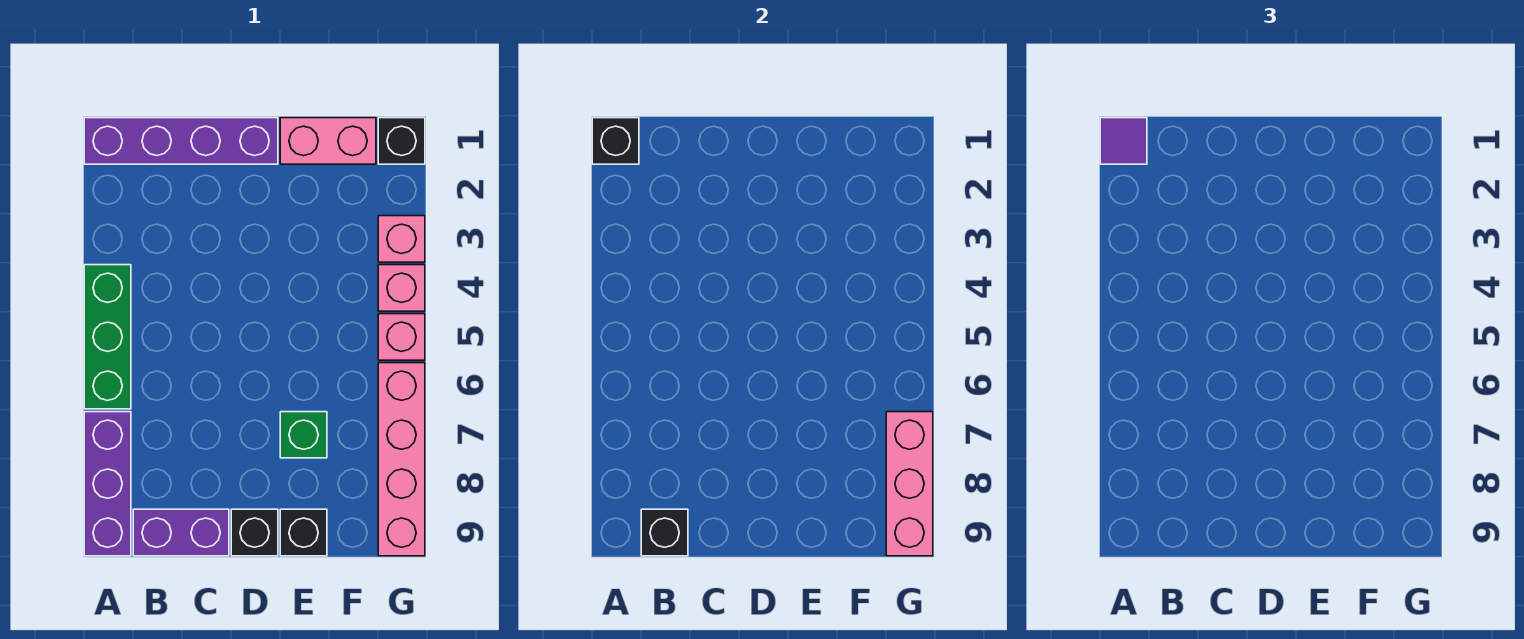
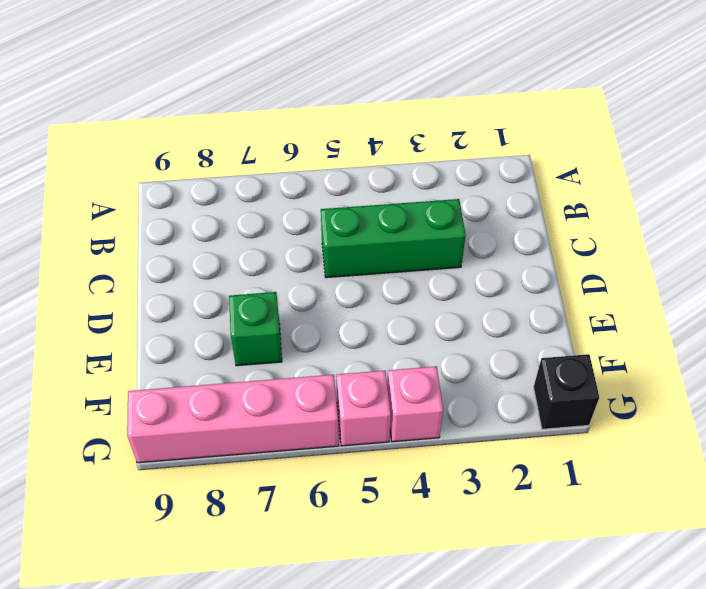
green brick C3:C5 level 1 -> green brick A4:A6 level 1
none -> purple brick A1:D1 level 1
none -> purple brick A7:A9 level 1
none -> purple brick B9:C9 level 1

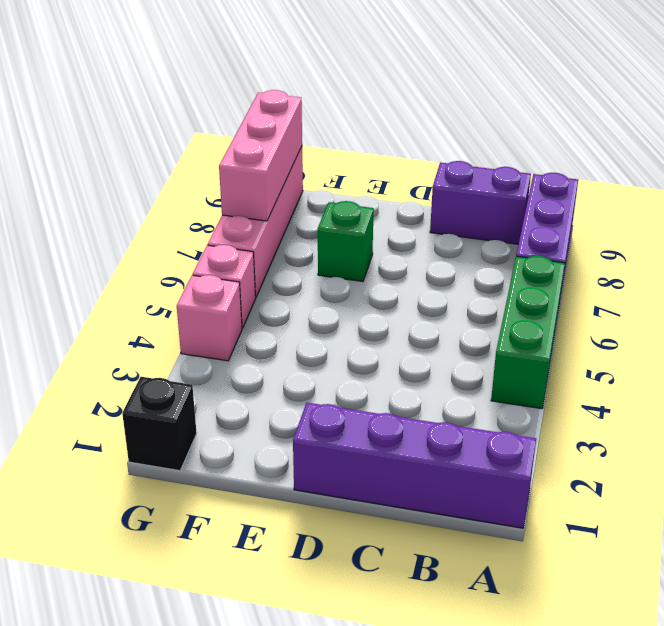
none -> black brick D9 level 1
none -> pink brick E1:F1 level 1
none -> black brick E9 level 1

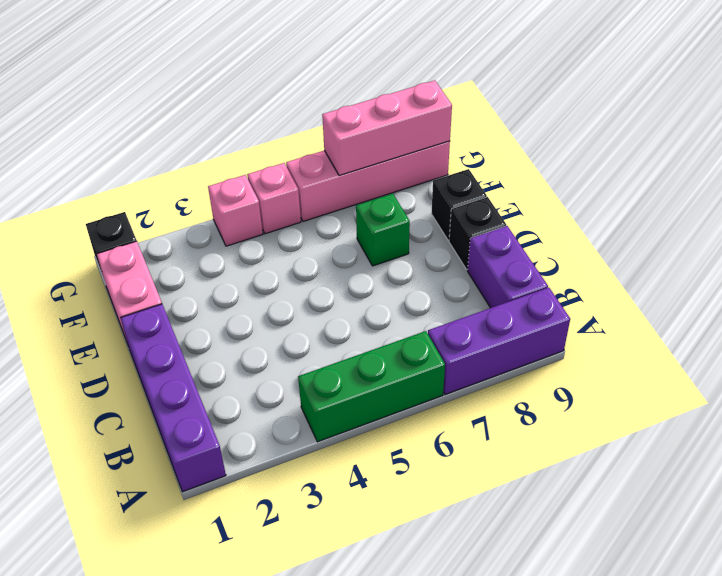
none -> pink brick G3 level 1
none -> black brick A1 level 2
none -> black brick B9 level 2

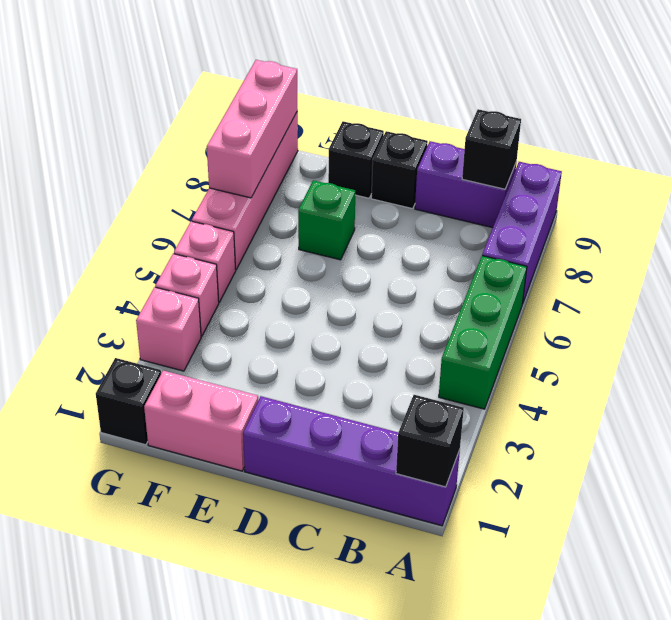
none -> purple tile A1 level 3

